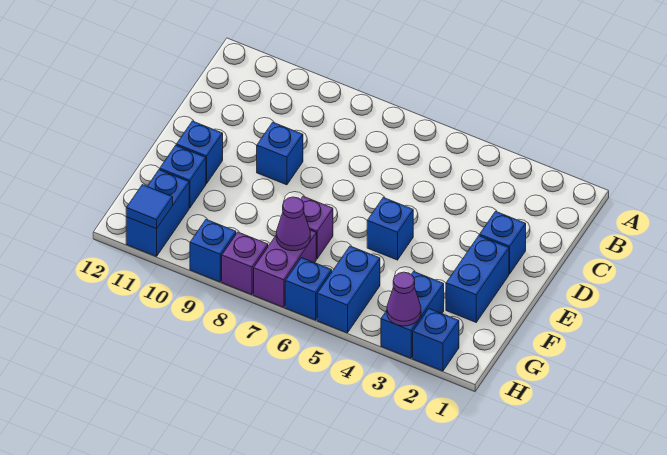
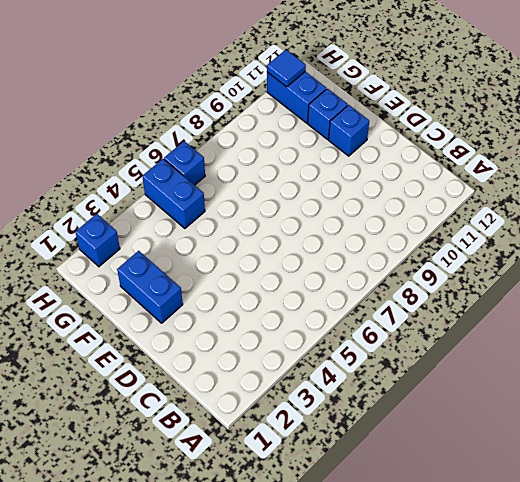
none -> blue brick D2 level 1
none -> blue brick D9 level 1
none -> blue brick E5 level 1

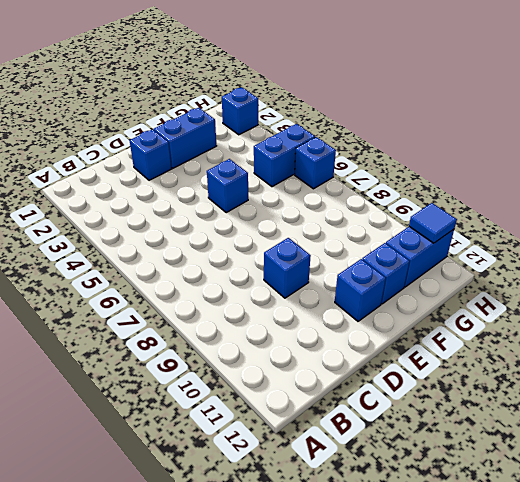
none -> purple brick F7 level 1
none -> blue brick G3:H3 level 1
none -> purple brick G7:H7 level 1

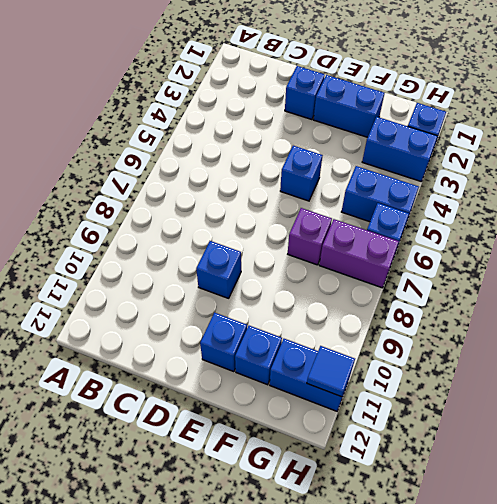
none -> purple brick H8 level 1
none -> blue brick H9 level 1
none -> purple cone G7 level 2

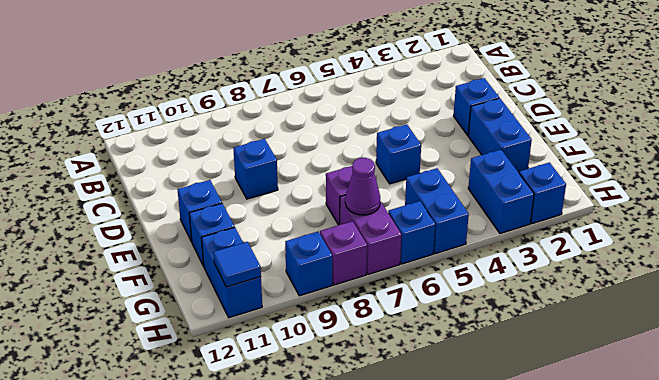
none -> purple cone H3 level 2

